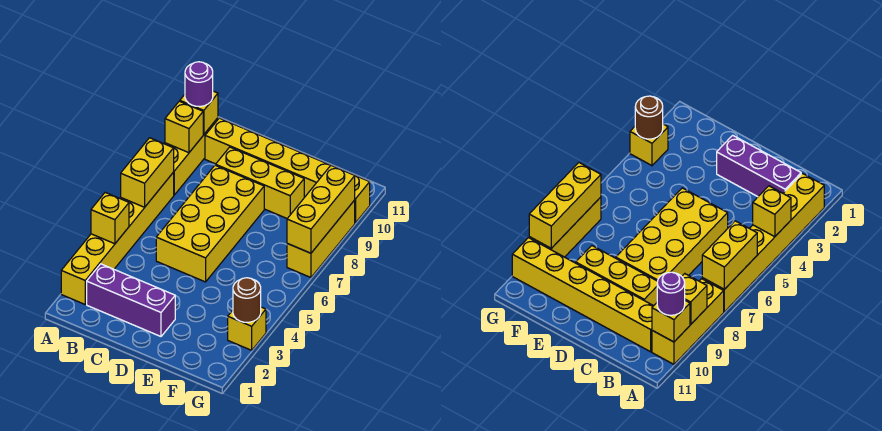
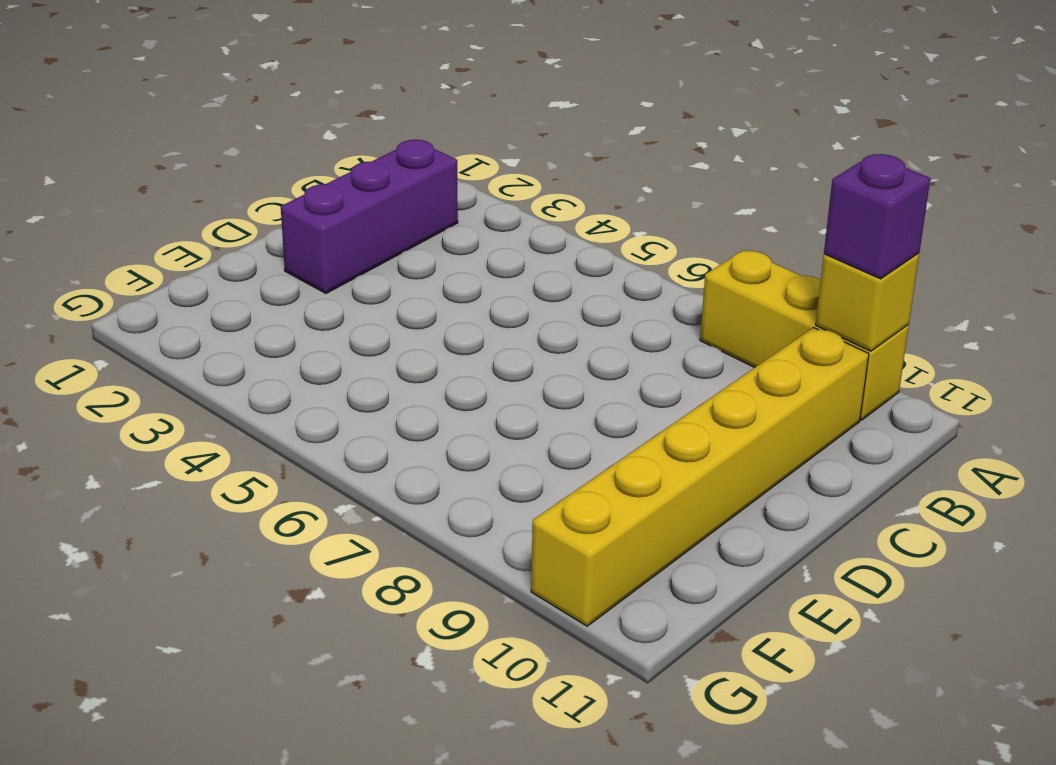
purple brick A10 level 3 -> purple round brick A10 level 3
none -> yellow brick A2:A7 level 1
none -> yellow brick C5:D8 level 1
none -> yellow brick C9:E9 level 1

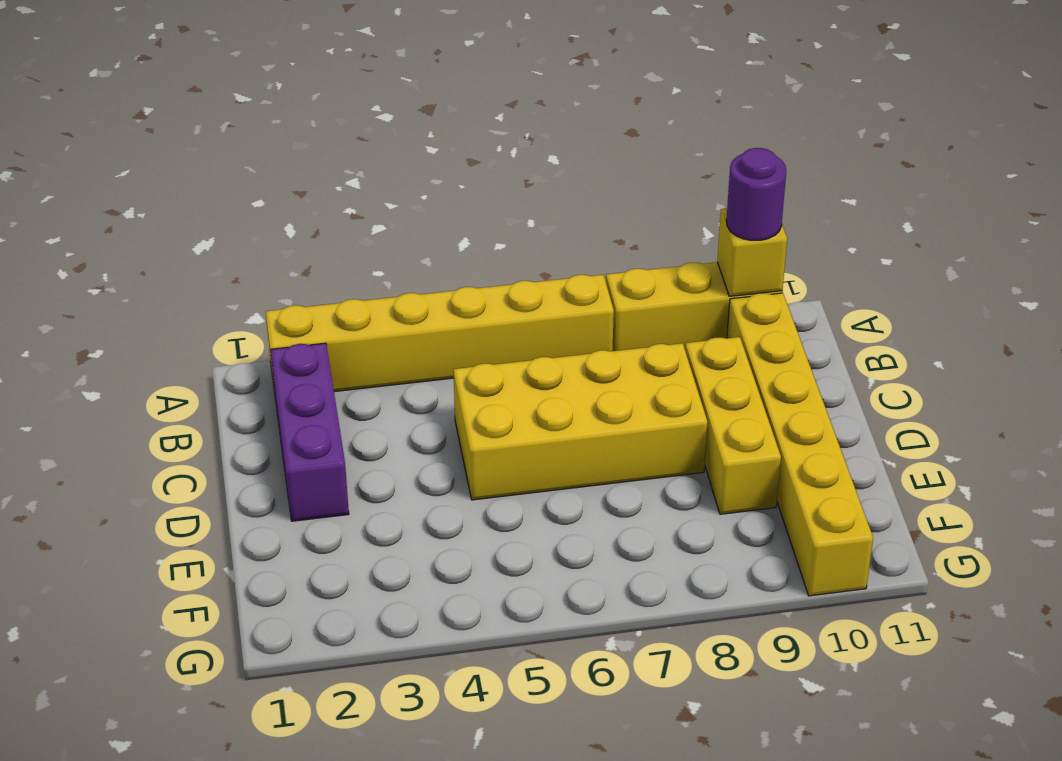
none -> yellow brick G3 level 1
none -> yellow brick G7:G9 level 1
none -> yellow brick A4 level 2

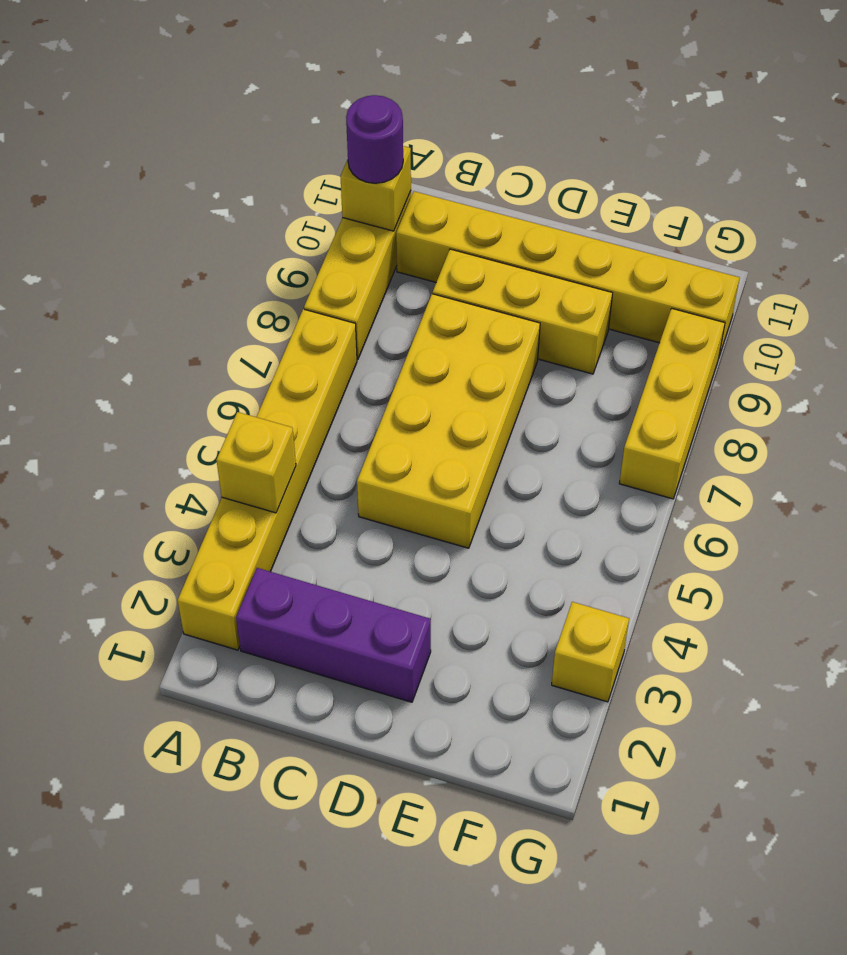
none -> yellow brick A6:A7 level 2
none -> yellow brick A9 level 2
none -> brown round brick G3 level 2

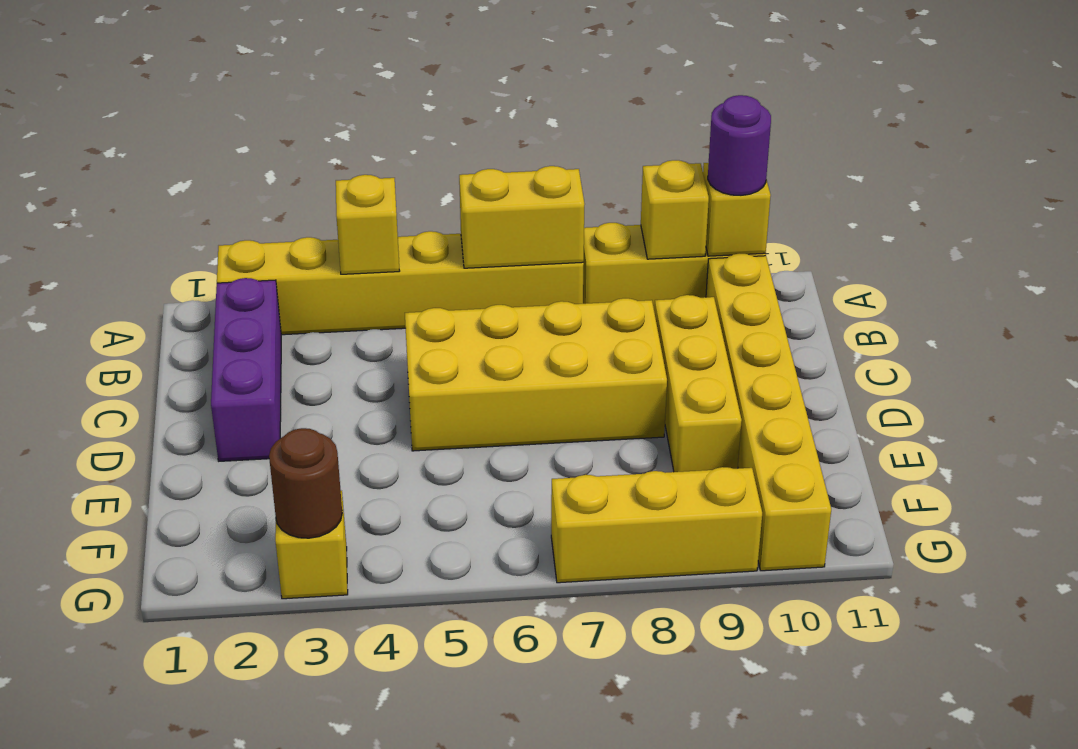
none -> yellow brick G7:G9 level 2

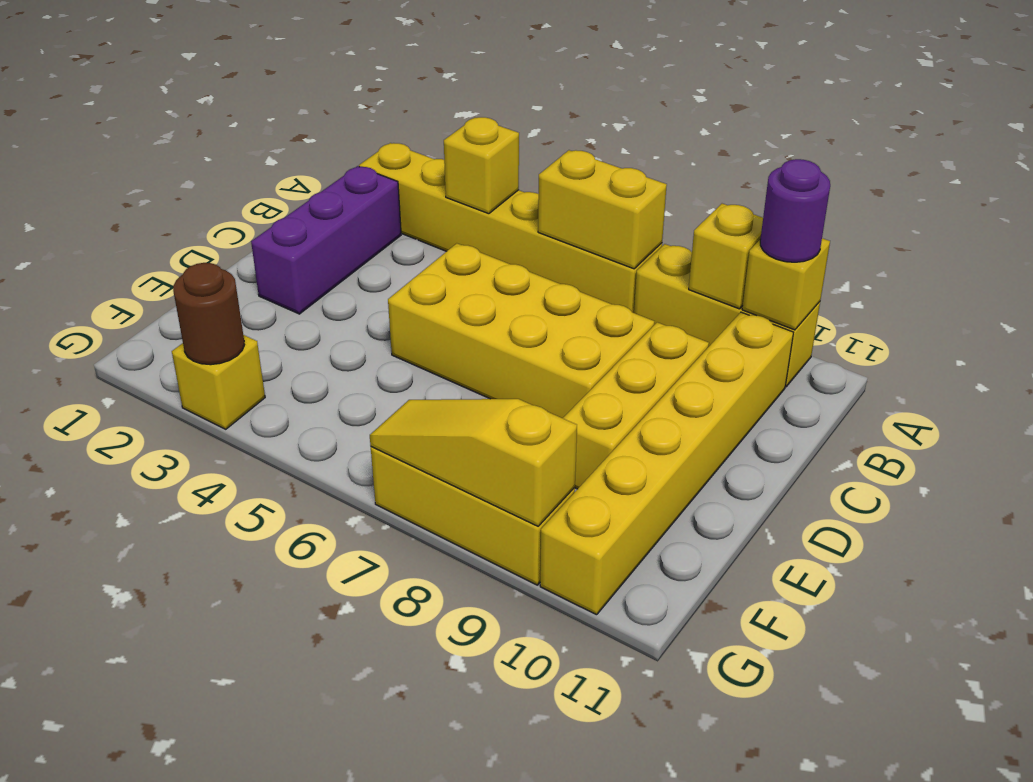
yellow slope G7:G9 level 2 top 9 -> yellow brick G7:G9 level 2

